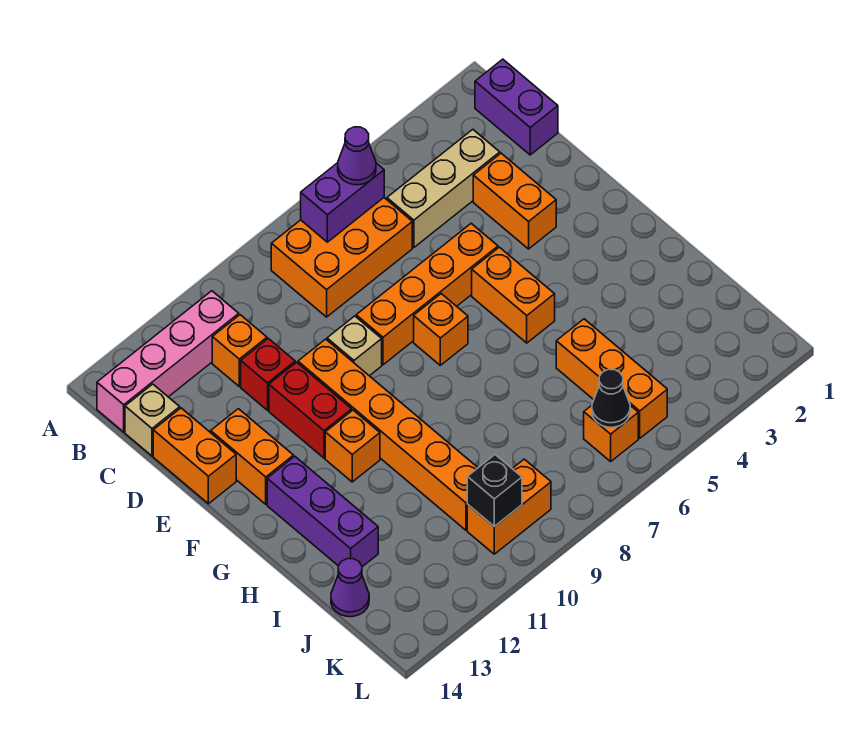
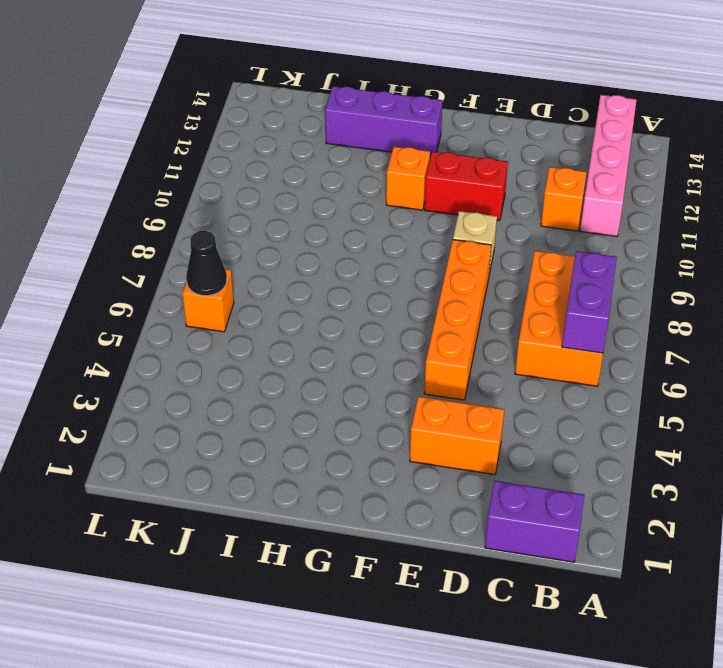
none -> tan brick C3:C5 level 1
none -> tan brick C14 level 1
none -> red brick D11 level 1

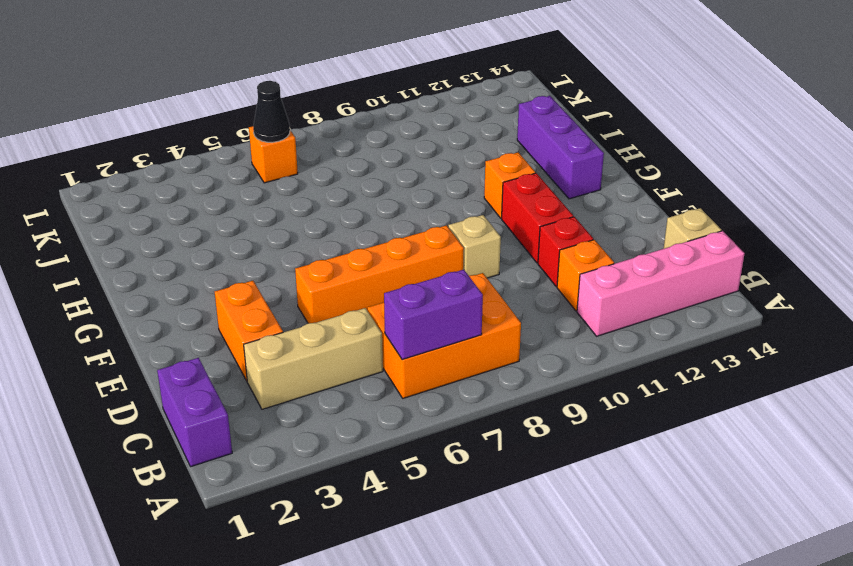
none -> orange brick D14:E14 level 1
none -> orange brick E10:J10 level 1
none -> orange brick E13:F13 level 1

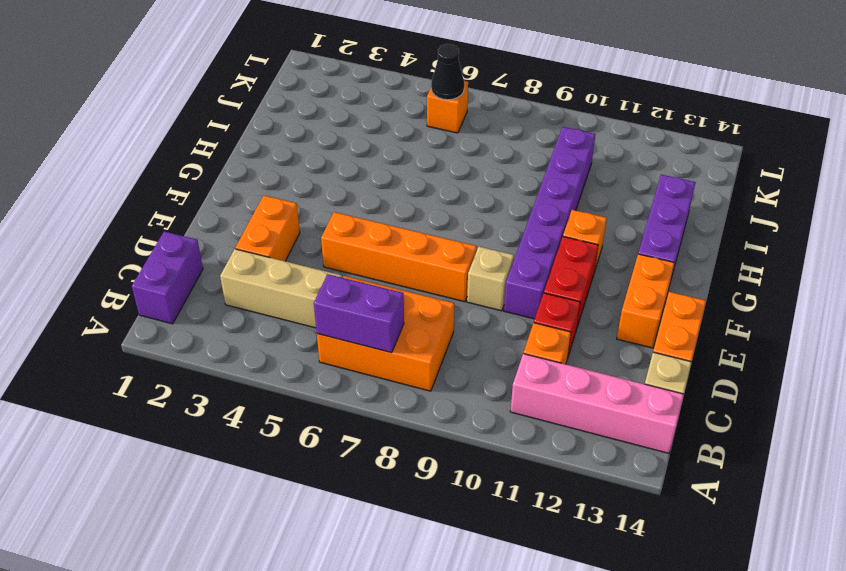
purple brick E10:J10 level 1 -> orange brick E10:J10 level 1
none -> orange brick F5:G5 level 1
none -> orange brick F7 level 1
none -> orange brick I5:K5 level 1

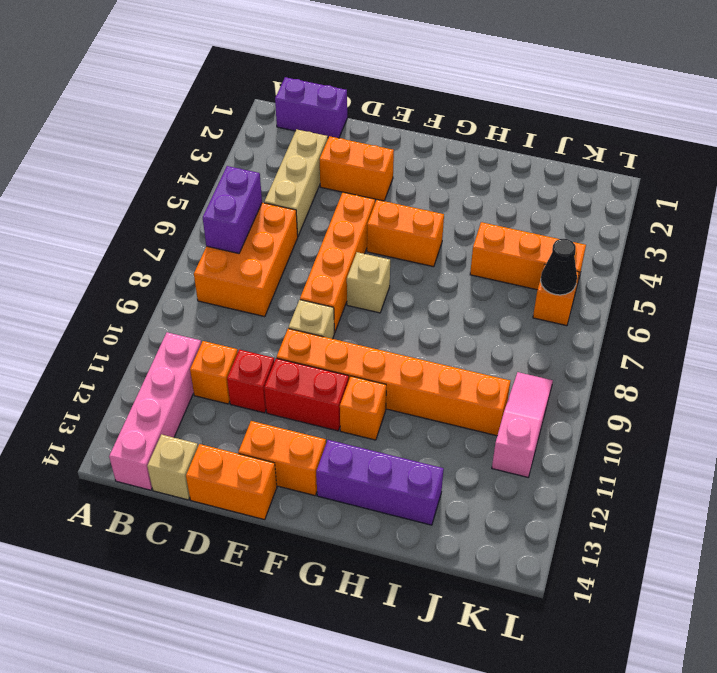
tan brick F7 level 1 -> orange brick F7 level 1
pink slope K9:K11 level 1 top 11 -> orange brick K9:K10 level 1
none -> purple cone J14 level 1
none -> black brick K10 level 2
none -> purple cone B6 level 3

